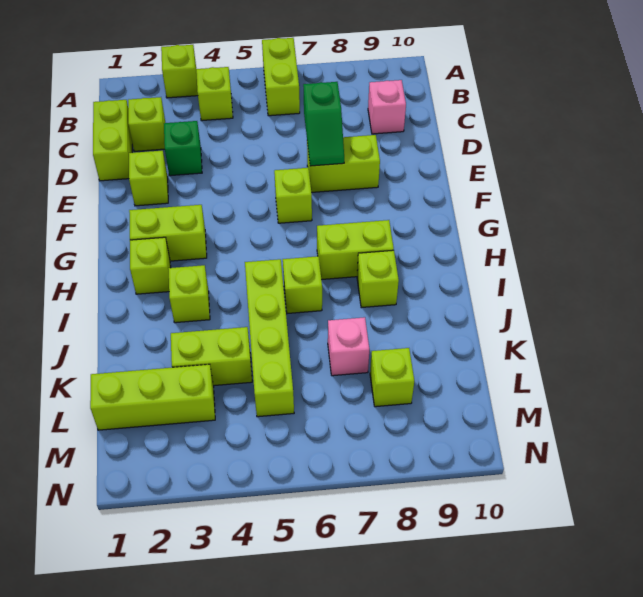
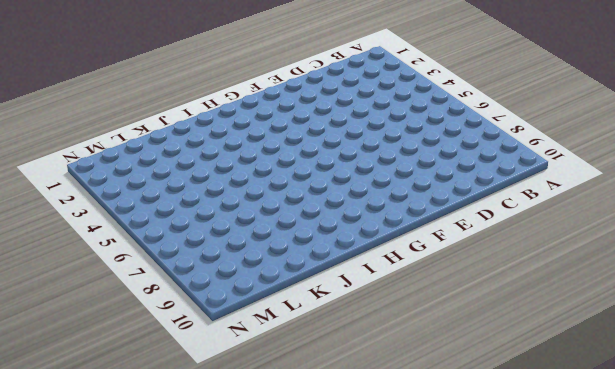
none -> lime brick A3 level 1
none -> lime brick A6:B6 level 1
none -> lime brick B4 level 1

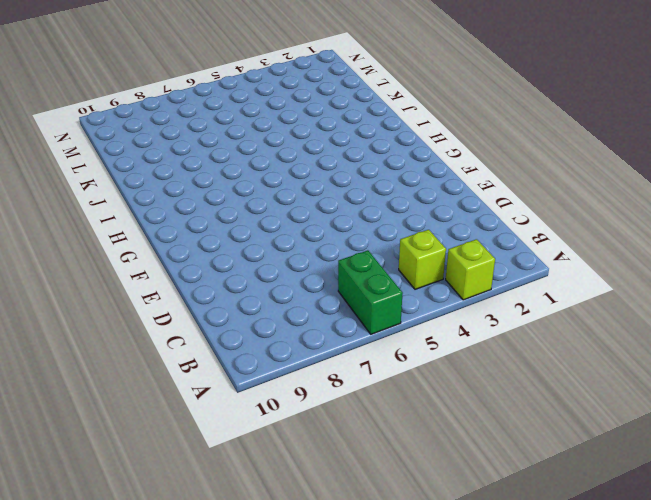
green brick A6:B6 level 1 -> lime brick A6:B6 level 1
none -> lime brick C1:D1 level 1
none -> lime brick C2 level 1
none -> pink brick C9 level 1

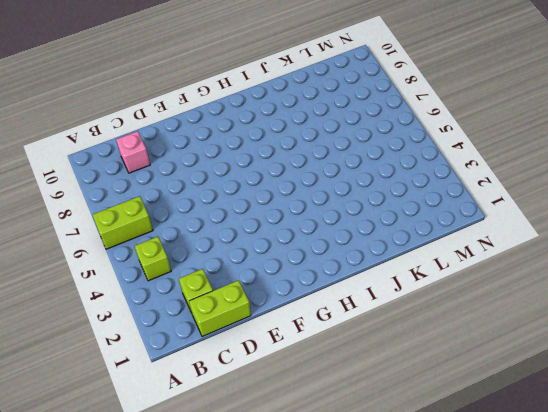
none -> lime brick A3 level 1
none -> green brick D3 level 1
none -> lime brick E2 level 1

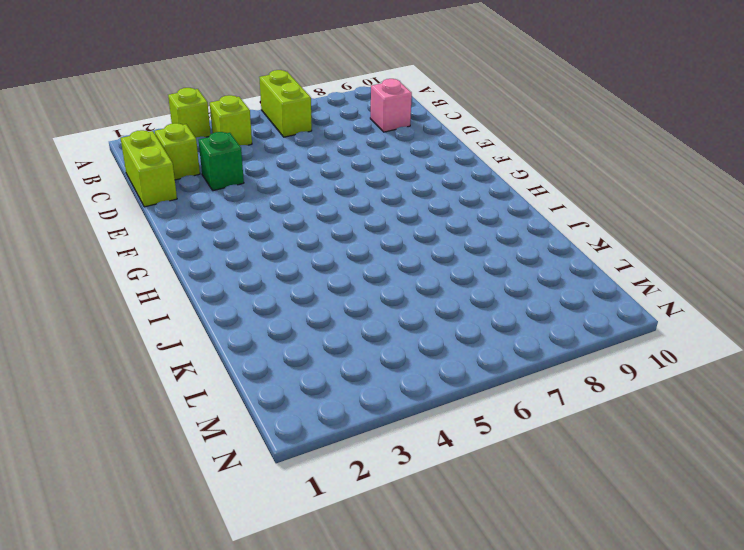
none -> lime brick E2 level 1
none -> lime brick E7:E8 level 1
none -> lime brick F6 level 1

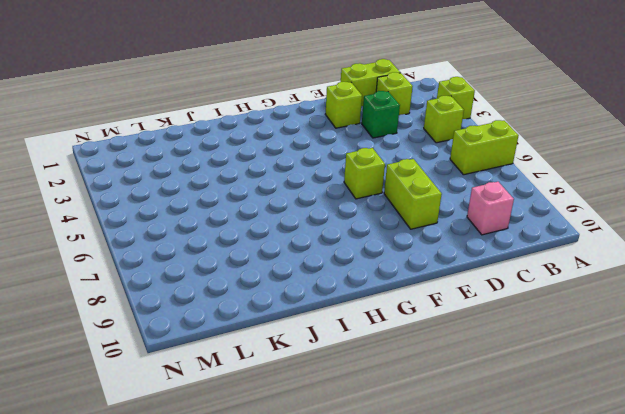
none -> lime brick G2:G3 level 1
none -> lime brick H2 level 1
none -> lime brick H7:H8 level 1

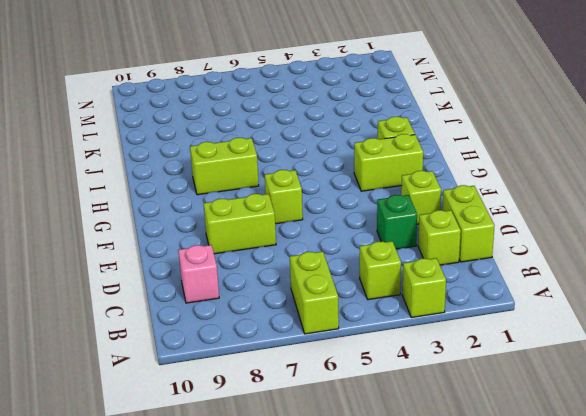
none -> lime brick I3 level 1
none -> lime brick I5:L5 level 1
none -> lime brick I6 level 1

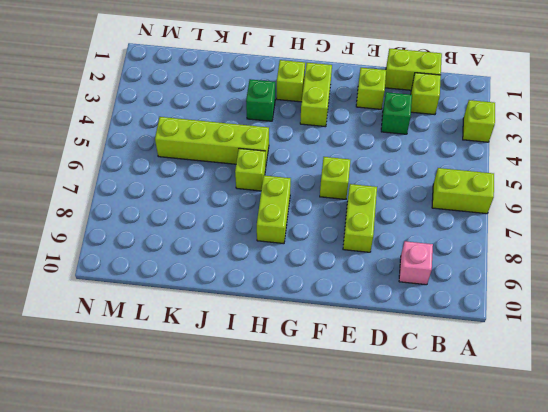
green brick I3 level 1 -> lime brick I3 level 1
none -> lime brick B4 level 1
none -> lime brick I8 level 1
none -> lime brick K3:K4 level 1

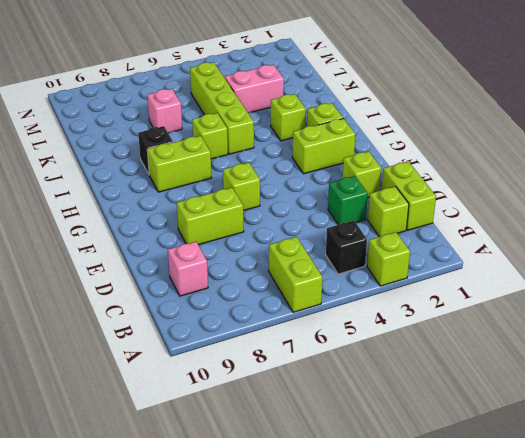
black brick B4 level 1 -> lime brick B4 level 1
black brick I8 level 1 -> lime brick I8 level 1
pink brick K3:K4 level 1 -> lime brick K3:K4 level 1
none -> lime brick L1:L3 level 1
none -> lime brick L8 level 1
none -> green slope D7:E7 level 2 top D

